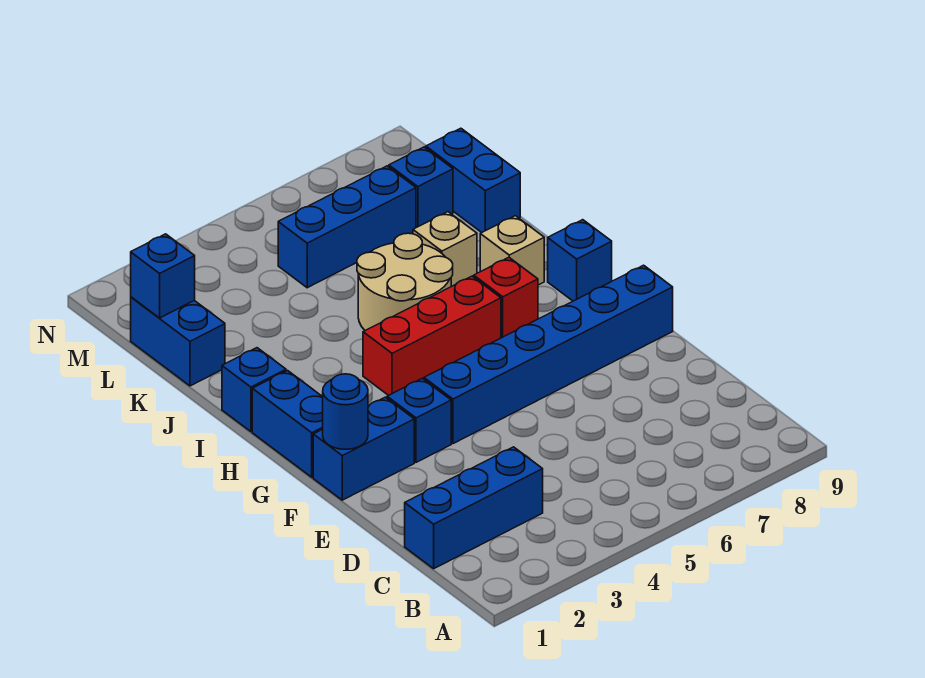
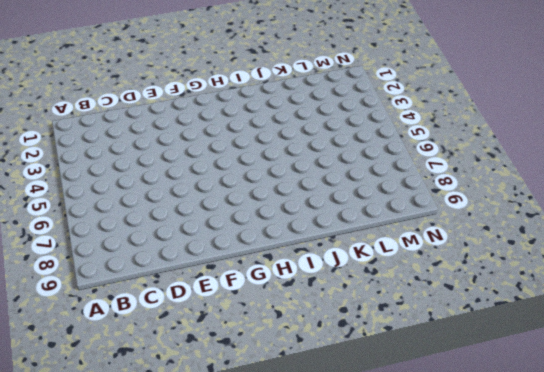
none -> blue brick C1:C3 level 1
none -> blue brick F1:F2 level 1
none -> blue brick F3 level 1

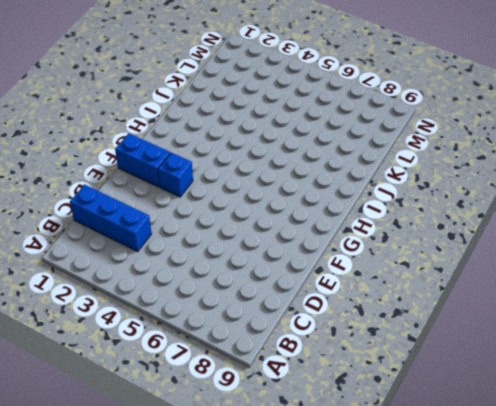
none -> blue brick F4:F9 level 1
none -> blue brick G1:H1 level 1
none -> red brick H4:H6 level 1

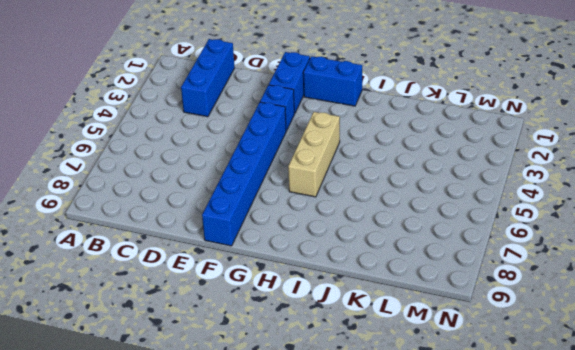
tan brick H4:H6 level 1 -> red brick H4:H6 level 1
none -> red brick H7 level 1
none -> blue brick H9 level 1
none -> blue brick I1 level 1

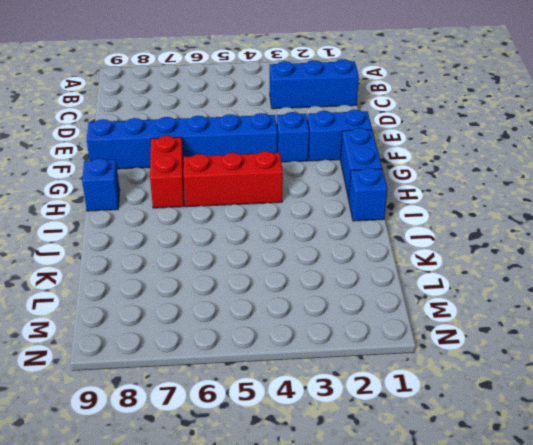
red brick G7:H7 level 1 -> red brick H7 level 1
none -> tan round brick I5:J6 level 1
none -> tan brick I8 level 1
none -> tan brick J7 level 1

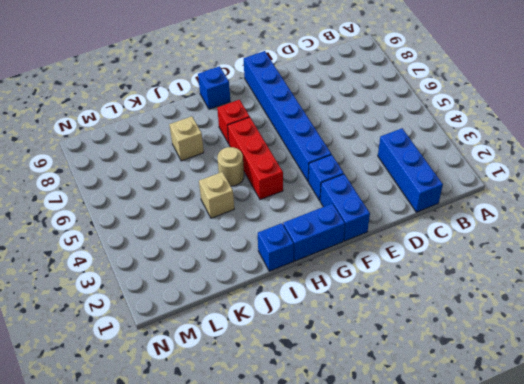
tan round brick I5 level 1 -> tan round brick I5:J6 level 1
tan brick J4 level 1 -> tan brick I8 level 1
none -> blue brick K1:L1 level 1
none -> blue brick K9:L9 level 1
none -> blue brick L5:L7 level 1

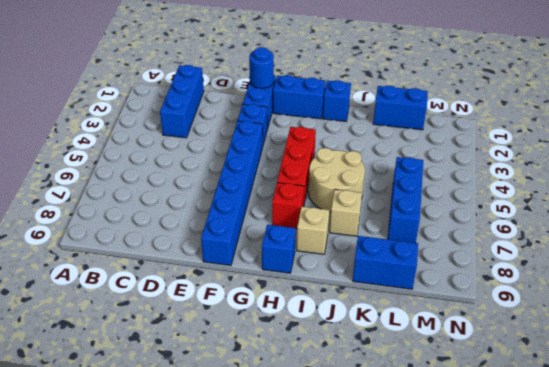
none -> blue brick L8 level 1
none -> blue brick L1 level 2

